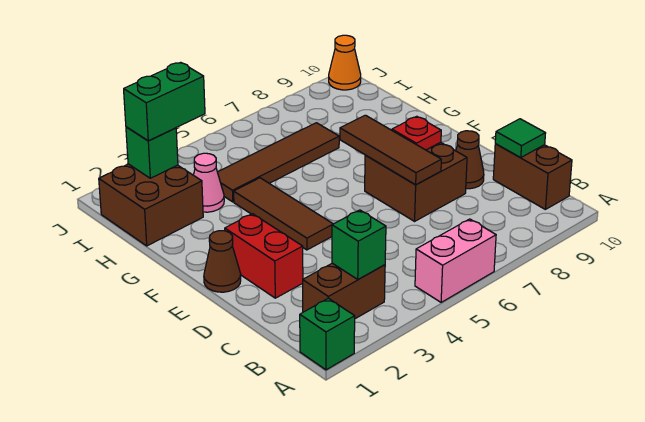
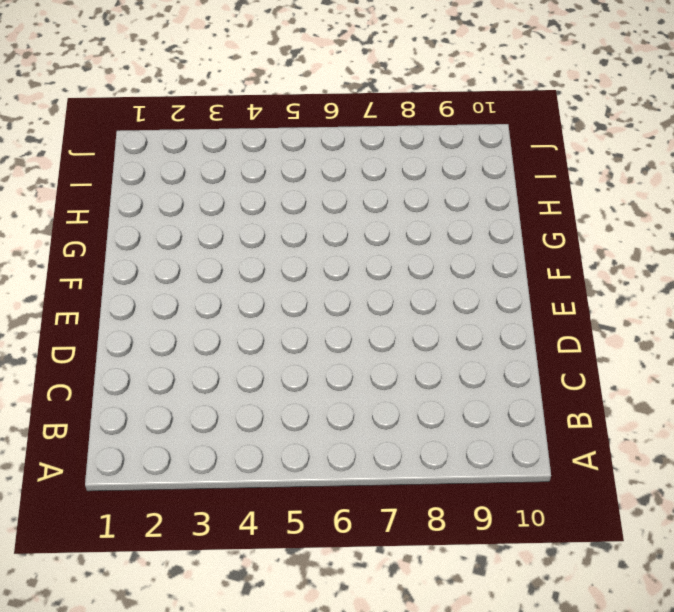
none -> green brick A1 level 1
none -> pink brick A5:A6 level 1
none -> brown brick B2:B3 level 1

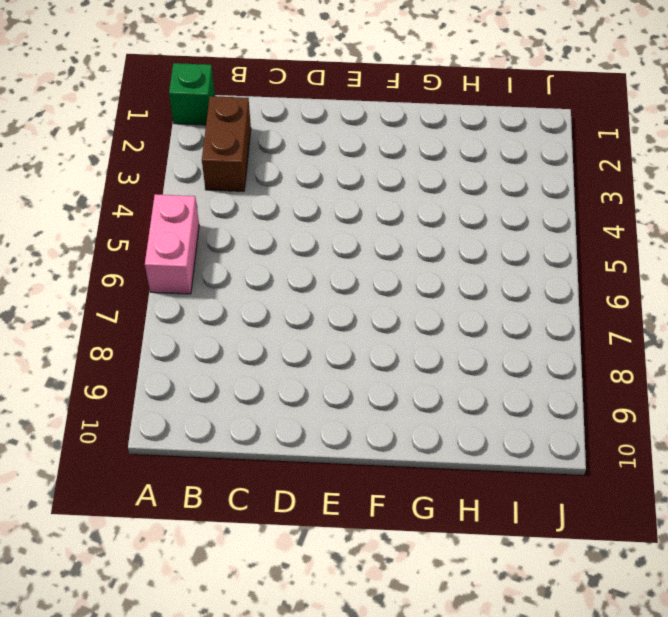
none -> brown brick B10:C10 level 1
none -> red brick D2:E2 level 1
none -> brown brick D7:E8 level 1

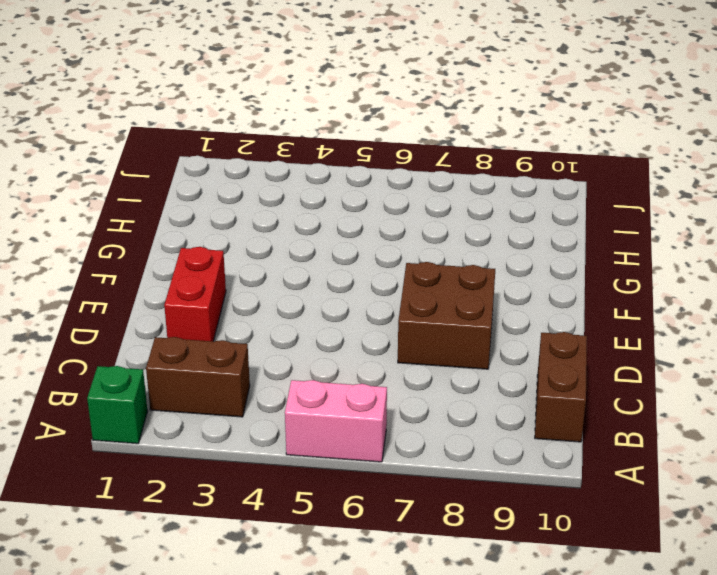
none -> brown cone D9 level 1
none -> brown cone E1 level 1
none -> brown tile E4:G4 level 1

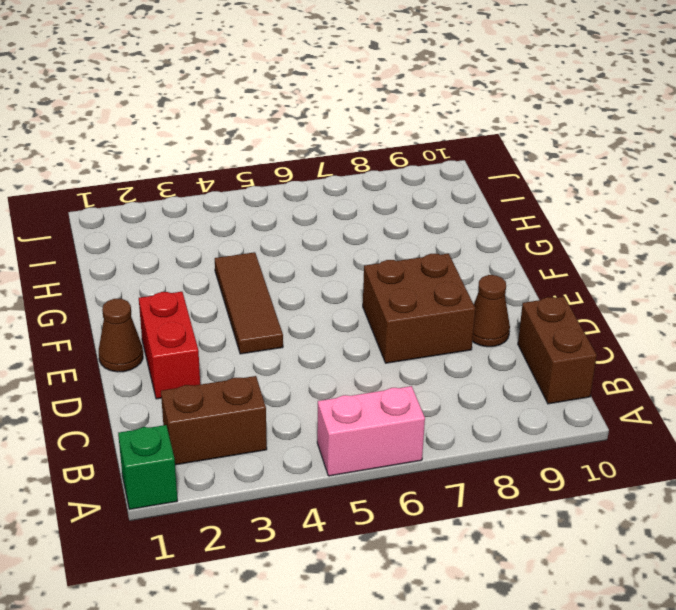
none -> brown brick H1:I2 level 1
none -> pink cone H3 level 1
none -> brown tile H4:H7 level 1

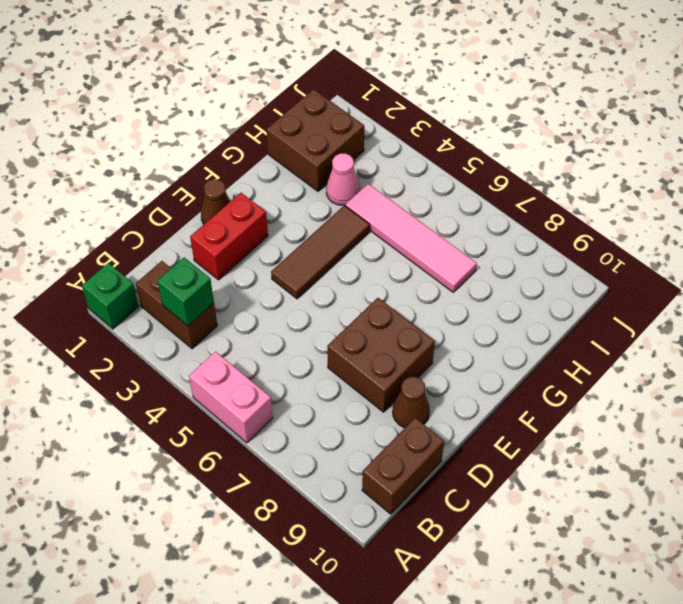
pink tile H4:H7 level 1 -> brown tile H4:H7 level 1
none -> orange cone J10 level 1
none -> green tile C10 level 2
none -> brown tile D7:F7 level 2

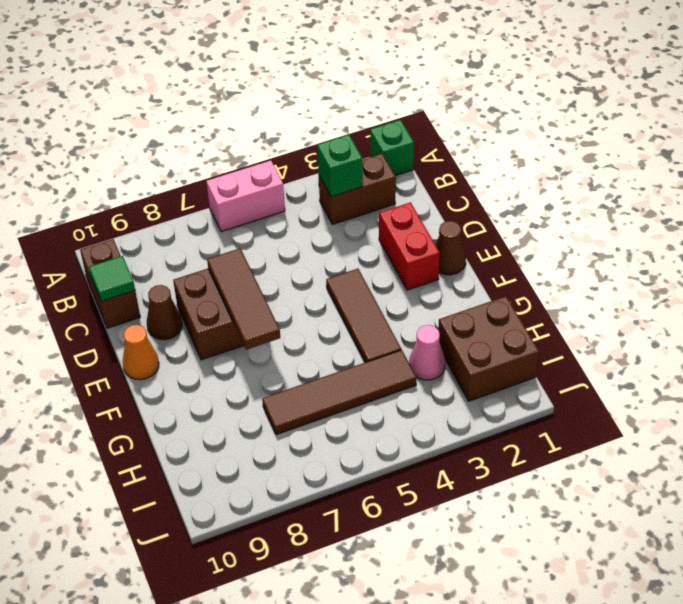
orange cone E10 level 1 -> orange cone J10 level 1
none -> red plate E8 level 2
none -> green brick I2 level 2
none -> green brick I2:I3 level 3

